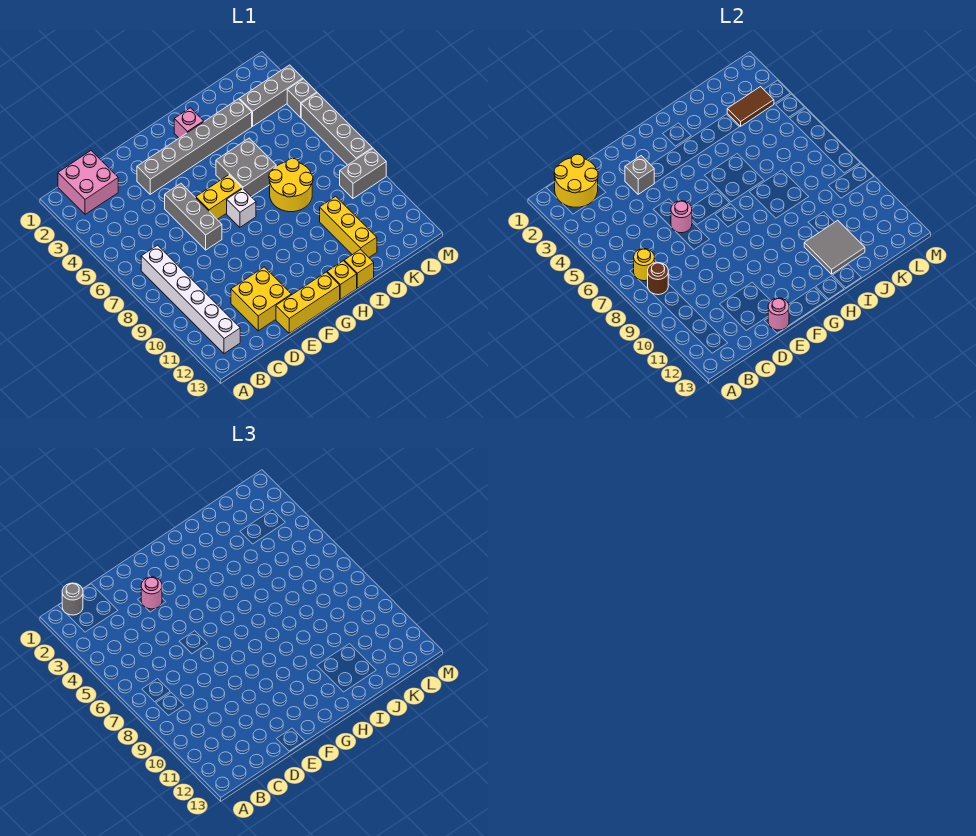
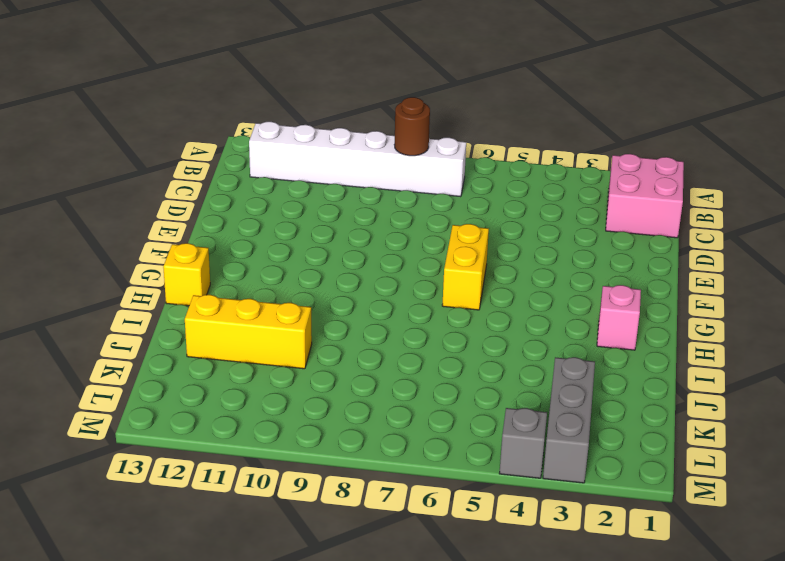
none -> yellow brick D11:E12 level 1
none -> grey brick E3:J3 level 1
none -> grey brick E5:E7 level 1

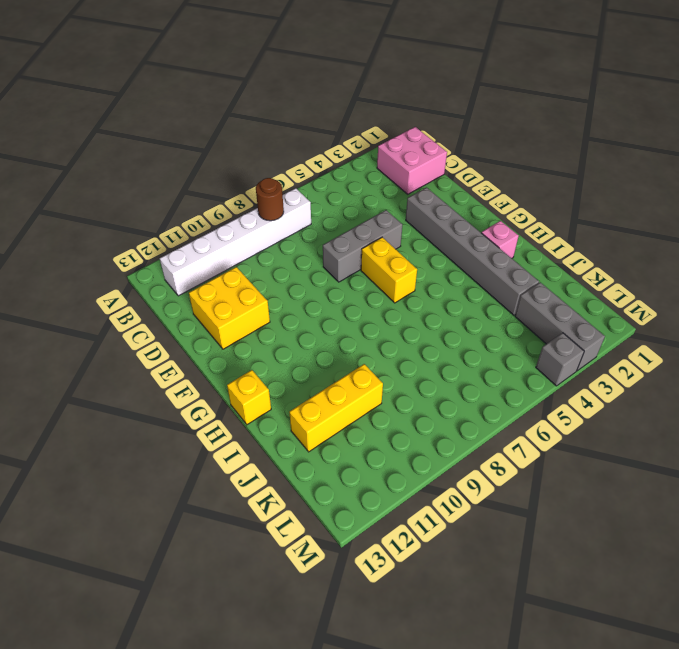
none -> yellow brick E13:G13 level 1
none -> white brick G7 level 1
none -> grey brick H5:I6 level 1

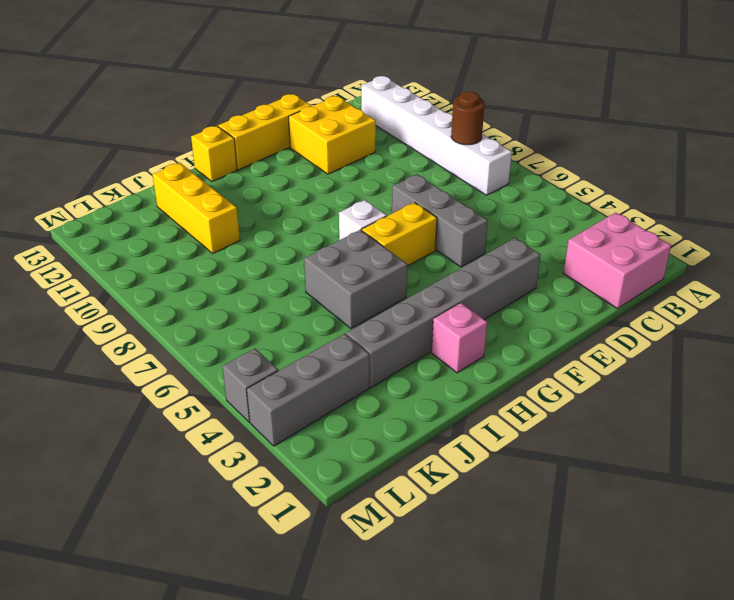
none -> yellow round brick I7:J8 level 1
none -> yellow brick I13 level 1
none -> grey brick L9:M9 level 1

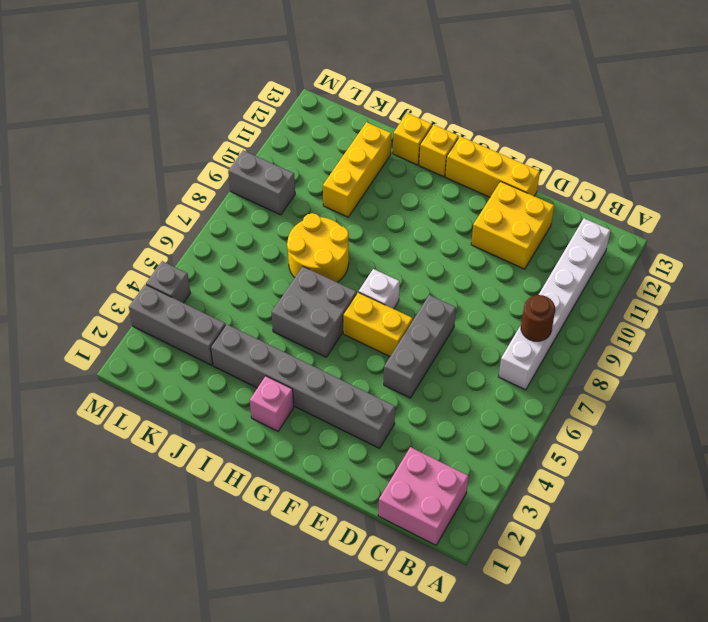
none -> grey brick M5:M8 level 1
none -> yellow round brick B1:C2 level 2
none -> yellow round brick B7 level 2

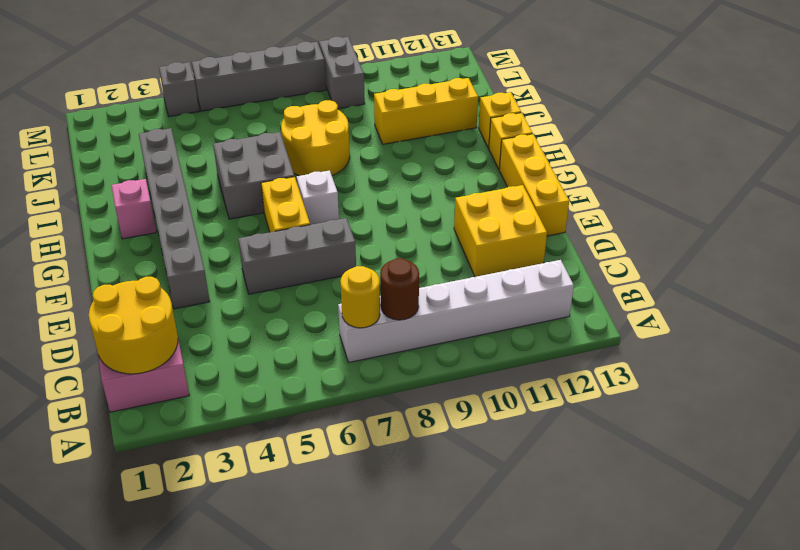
none -> grey brick K3:M3 level 1
none -> grey brick E3 level 2
none -> pink round brick E6 level 2

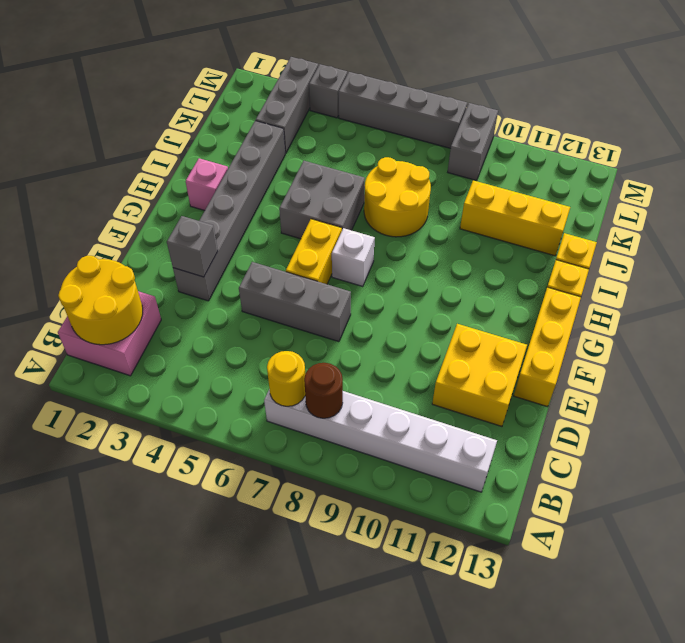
none -> pink round brick E6 level 2
none -> pink round brick E13 level 2
none -> grey tile I11:J12 level 2

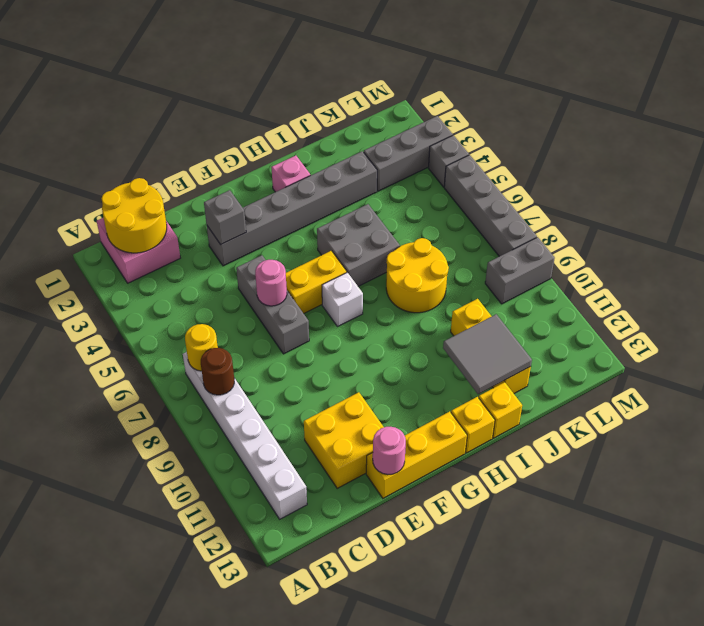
none -> brown tile K3:L3 level 2
none -> grey round brick B1 level 3
none -> pink round brick E3 level 3

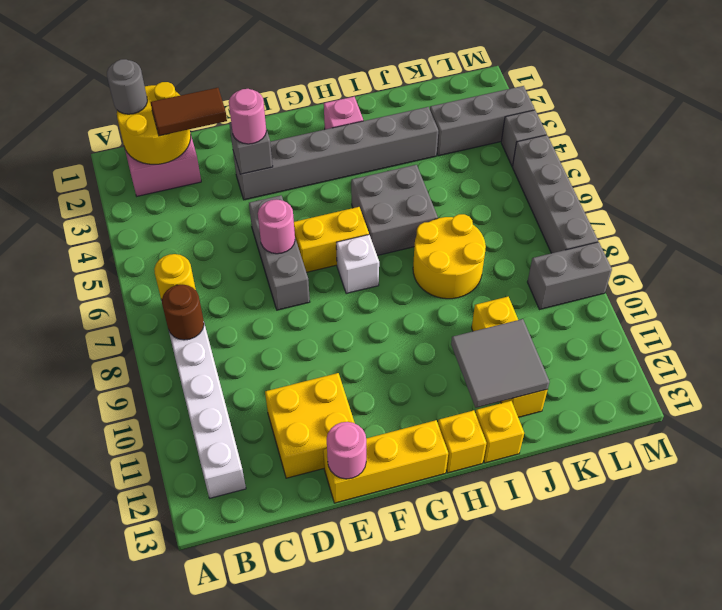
brown tile C2:D2 level 3 -> brown tile K3:L3 level 2

